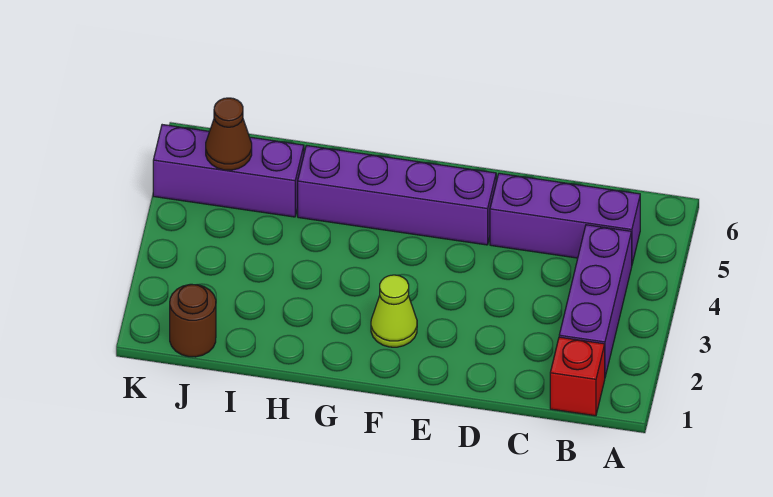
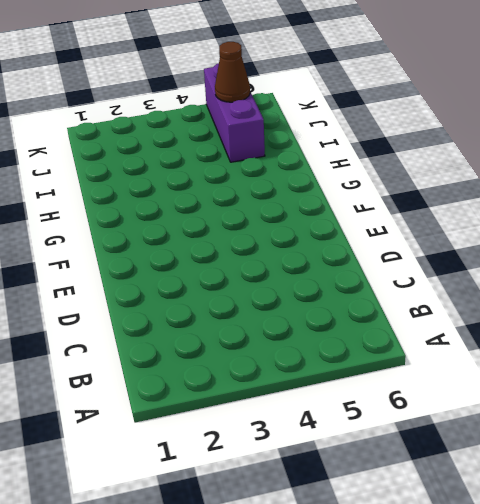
none -> red brick B1 level 1
none -> purple brick B2:B4 level 1

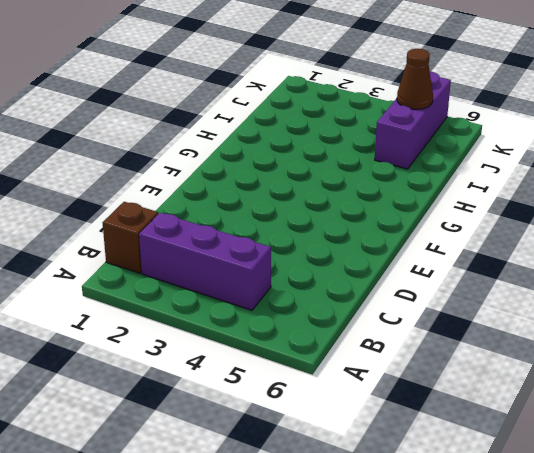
brown brick B1 level 1 -> red brick B1 level 1
none -> purple brick B5:D5 level 1
none -> purple brick E5:H5 level 1

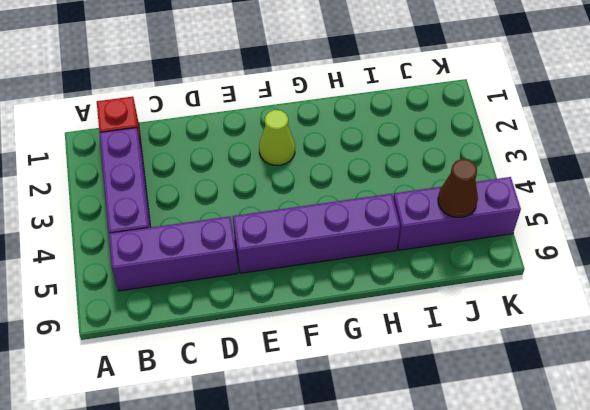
none -> brown round brick J1 level 1

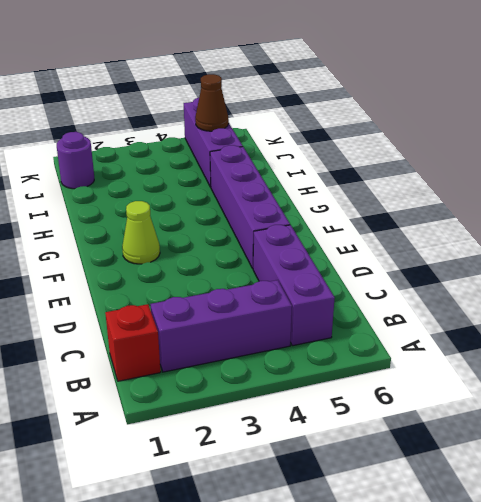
purple round brick J1 level 1 -> brown round brick J1 level 1

